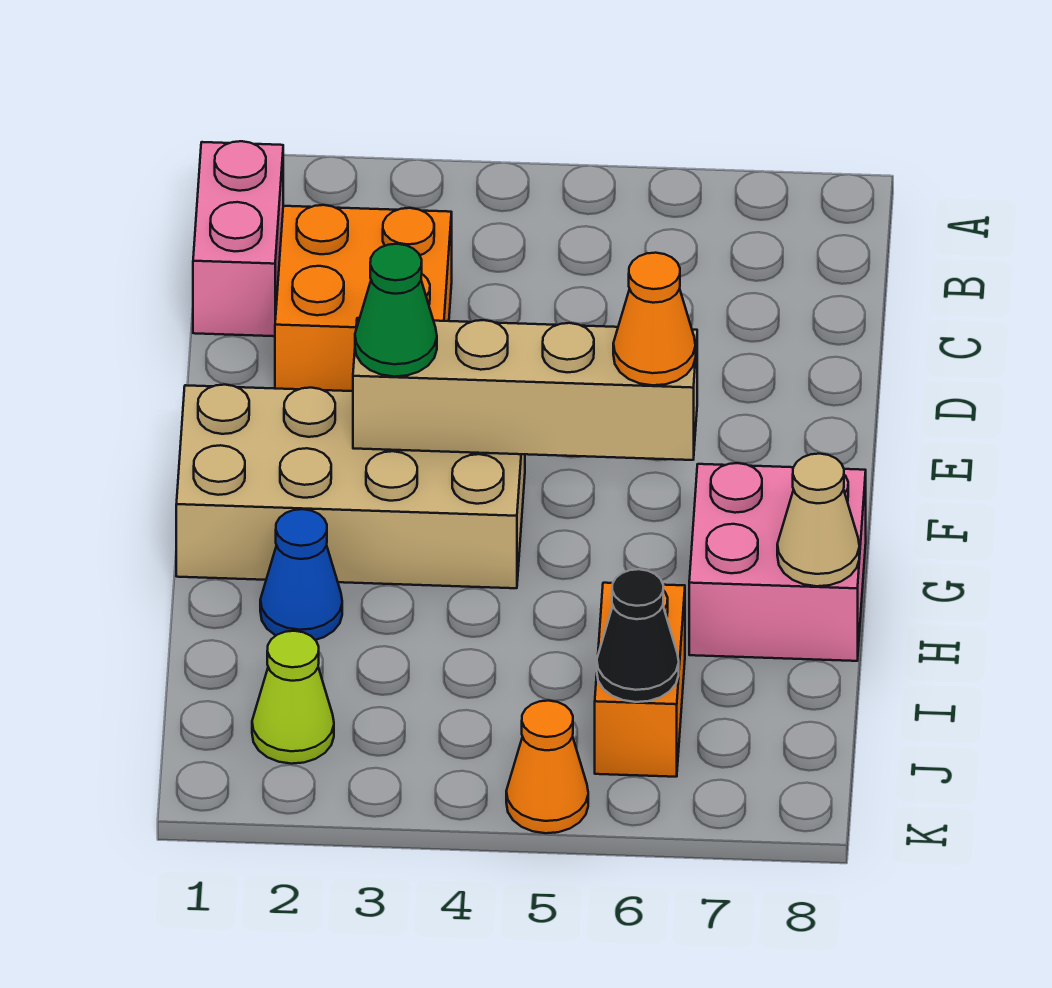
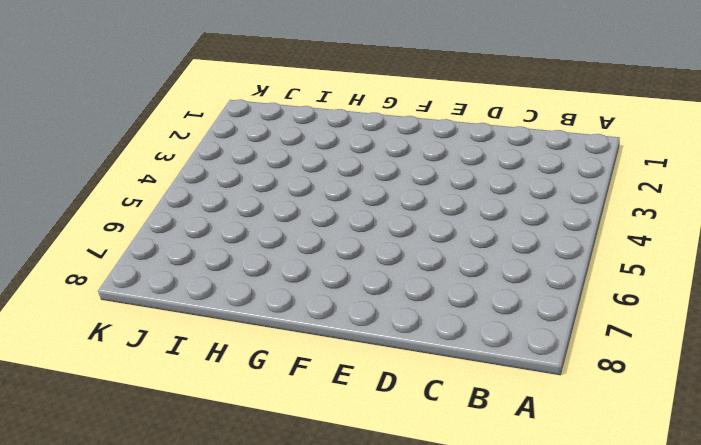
none -> pink brick B1:C1 level 1
none -> orange brick C2:D3 level 1
none -> tan brick F1:G4 level 1

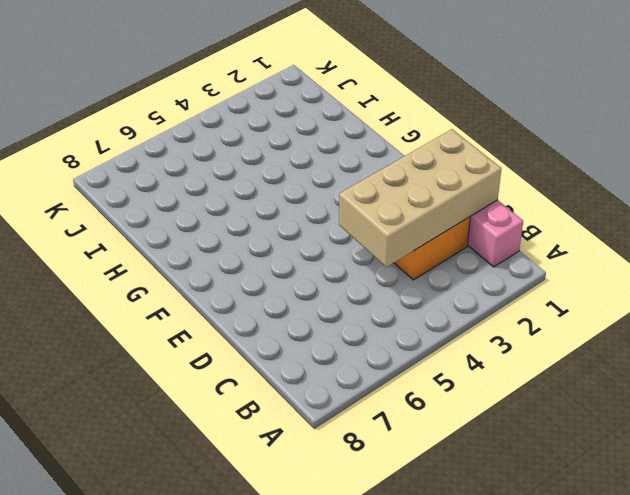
tan brick C1:D4 level 2 -> tan brick F1:G4 level 1
none -> pink brick G7:H8 level 1
none -> blue cone H2 level 1
none -> orange brick I6:J6 level 1

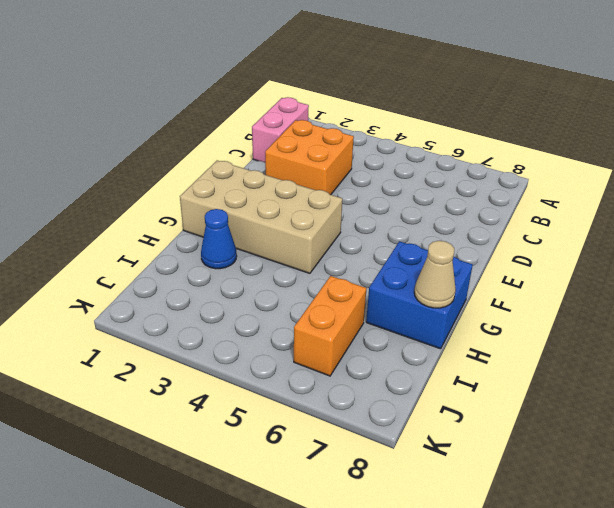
blue brick G7:H8 level 1 -> pink brick G7:H8 level 1
none -> lime cone J2 level 1
none -> orange cone K5 level 1
none -> tan brick F3:F6 level 2

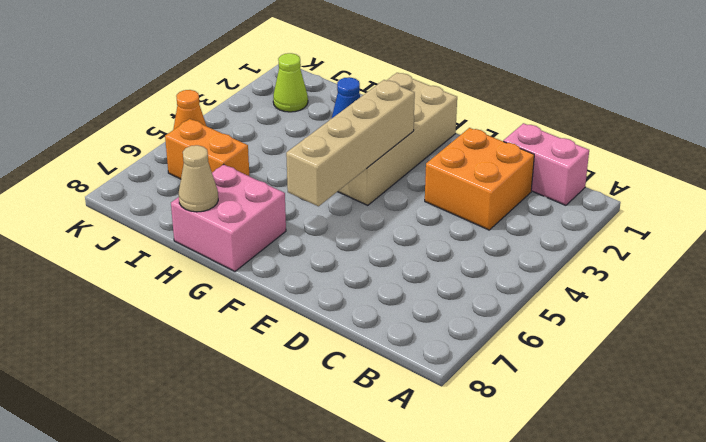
none -> black cone J6 level 2
none -> green cone F3 level 3
none -> orange cone F6 level 3

